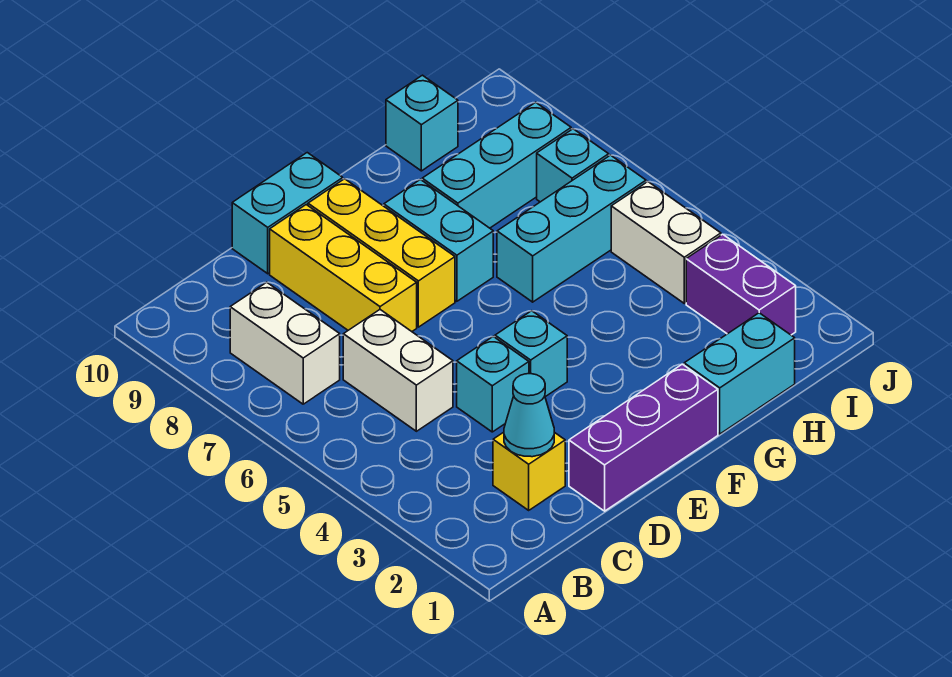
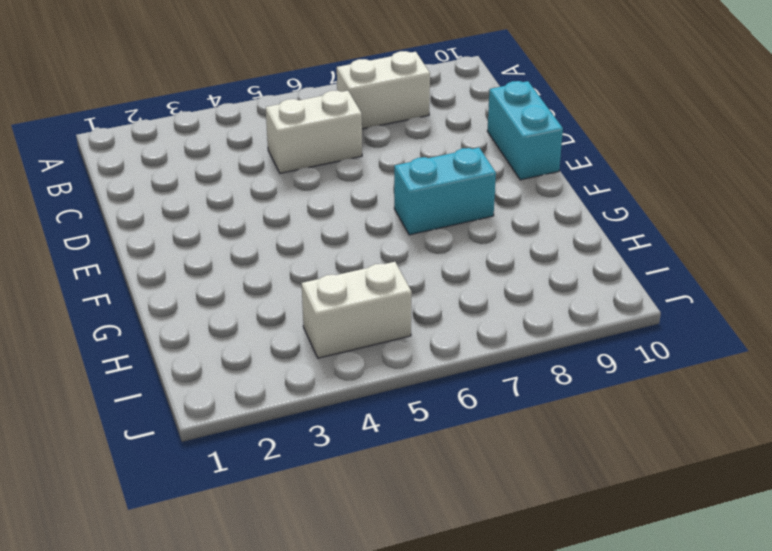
none -> yellow brick C2 level 1
none -> purple brick D1:F1 level 1
none -> cyan brick D4 level 1

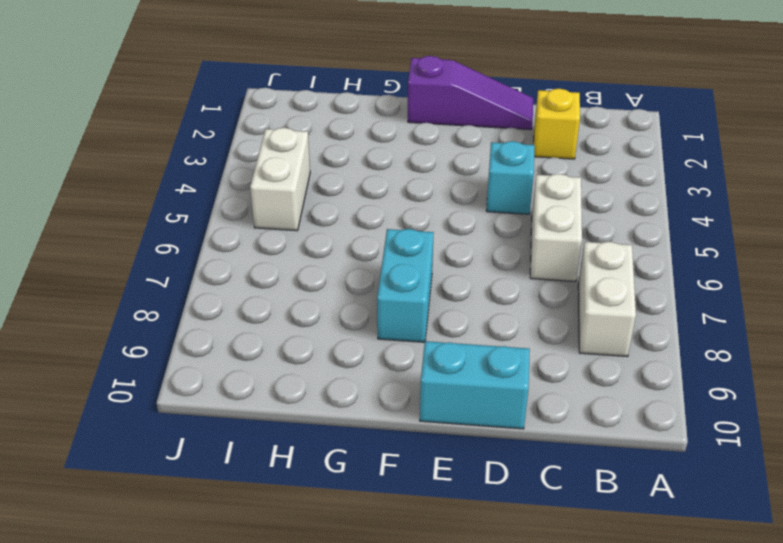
purple slope D1:F1 level 1 top F -> purple brick D1:F1 level 1
none -> yellow brick D7:D9 level 1
none -> cyan brick E4 level 1
none -> yellow brick E7:E9 level 1

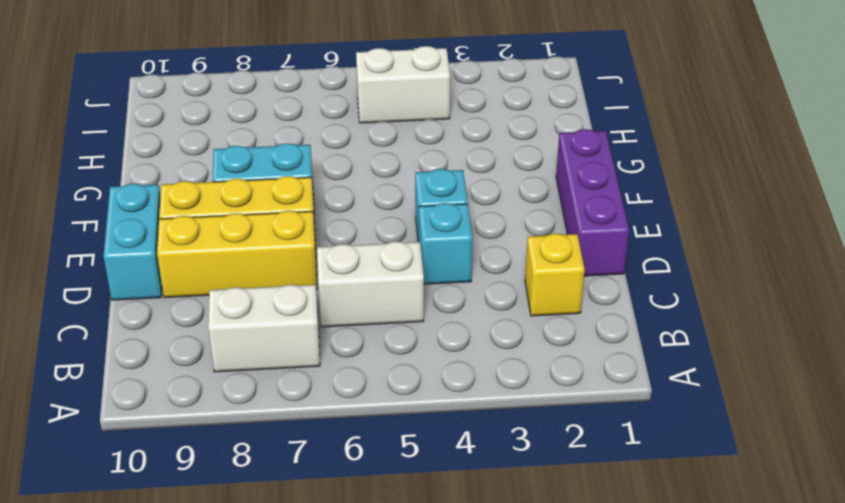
none -> cyan brick G1:H1 level 1
none -> cyan brick G6:I6 level 1
none -> cyan brick G8:I8 level 1

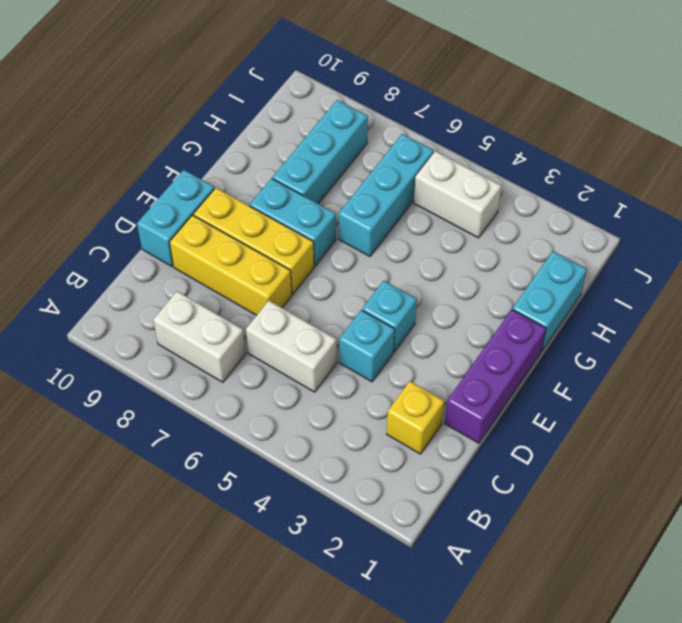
none -> cyan brick H10 level 1
none -> purple brick I2:I3 level 1
none -> cyan brick I7 level 1

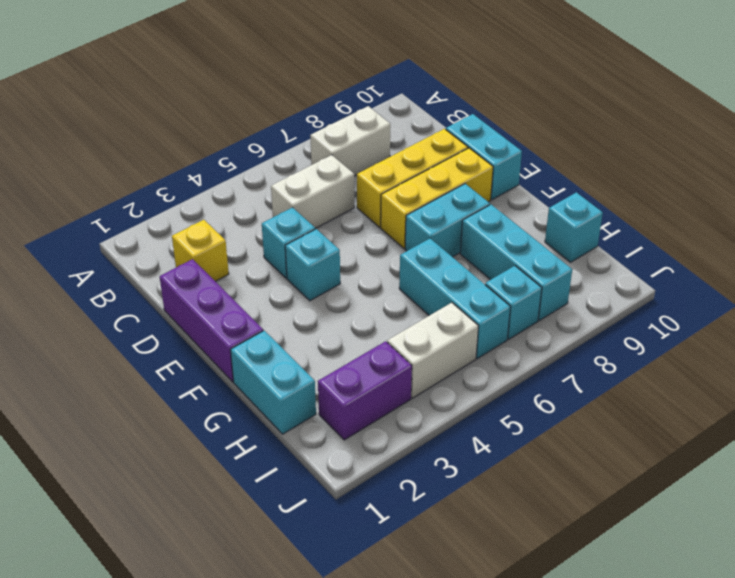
none -> cyan cone C2 level 2

